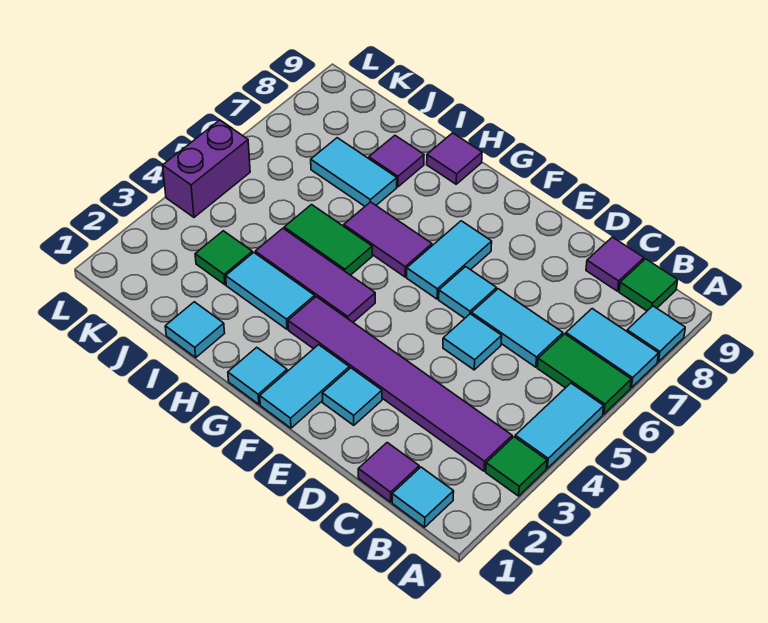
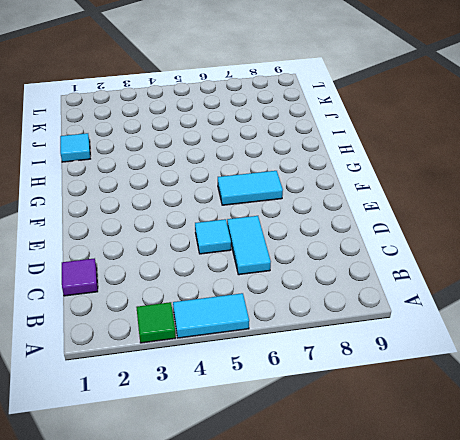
none -> green tile A6:B6 level 1
none -> cyan tile A7:B7 level 1
none -> cyan tile A8 level 1

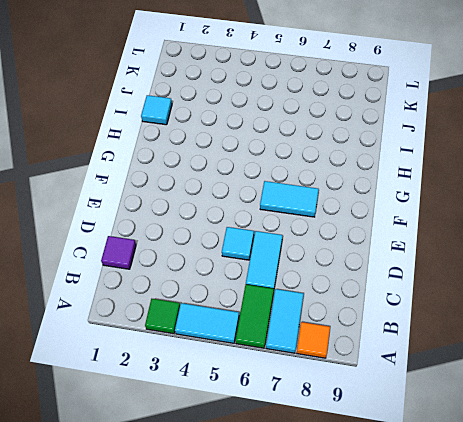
orange tile A8 level 1 -> cyan tile A8 level 1
none -> cyan tile B1 level 1
none -> purple tile B3:G3 level 1
none -> green tile B9 level 1

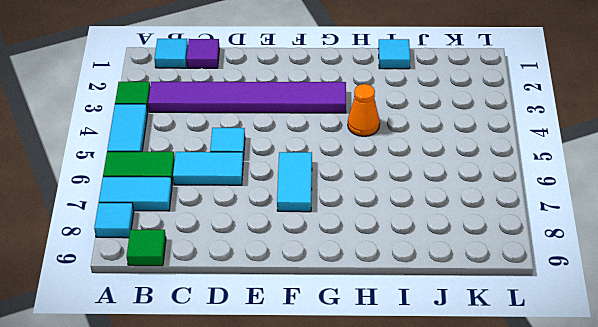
orange cone H4 level 1 -> purple tile G4:I4 level 1
none -> purple tile C9 level 1
none -> cyan tile E2 level 1
none -> cyan tile E6 level 1

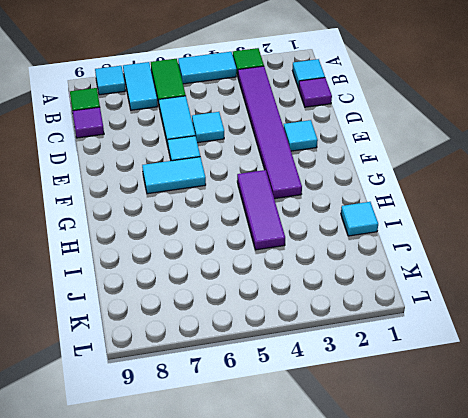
none -> cyan tile F1:F2 level 1
none -> cyan tile G1 level 1
none -> purple tile G6:H6 level 1

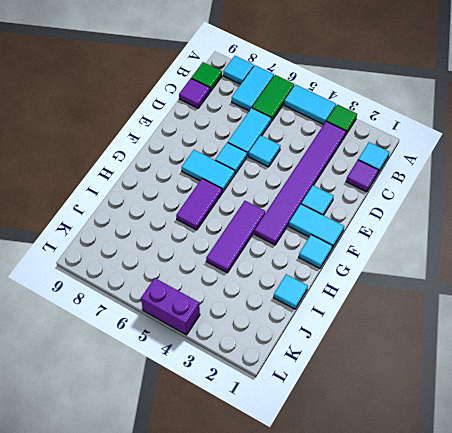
none -> cyan tile H3:I3 level 1
none -> green tile H5:I5 level 1
none -> purple tile H9 level 1

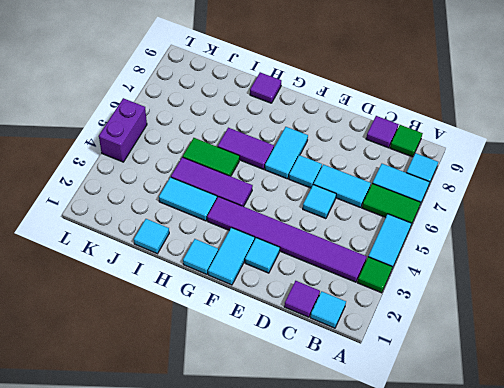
none -> cyan tile I7:J7 level 1
none -> purple tile I8 level 1
none -> green tile J3 level 1

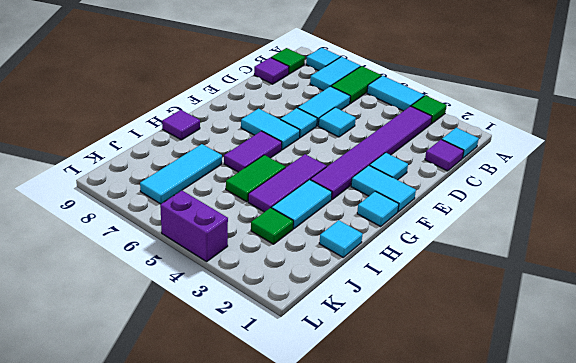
cyan tile I7:K7 level 1 -> cyan tile I7:J7 level 1
none -> purple tile I8 level 1

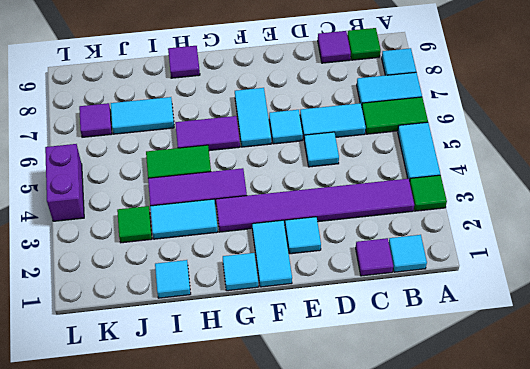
purple tile K7 level 1 -> purple tile I8 level 1

